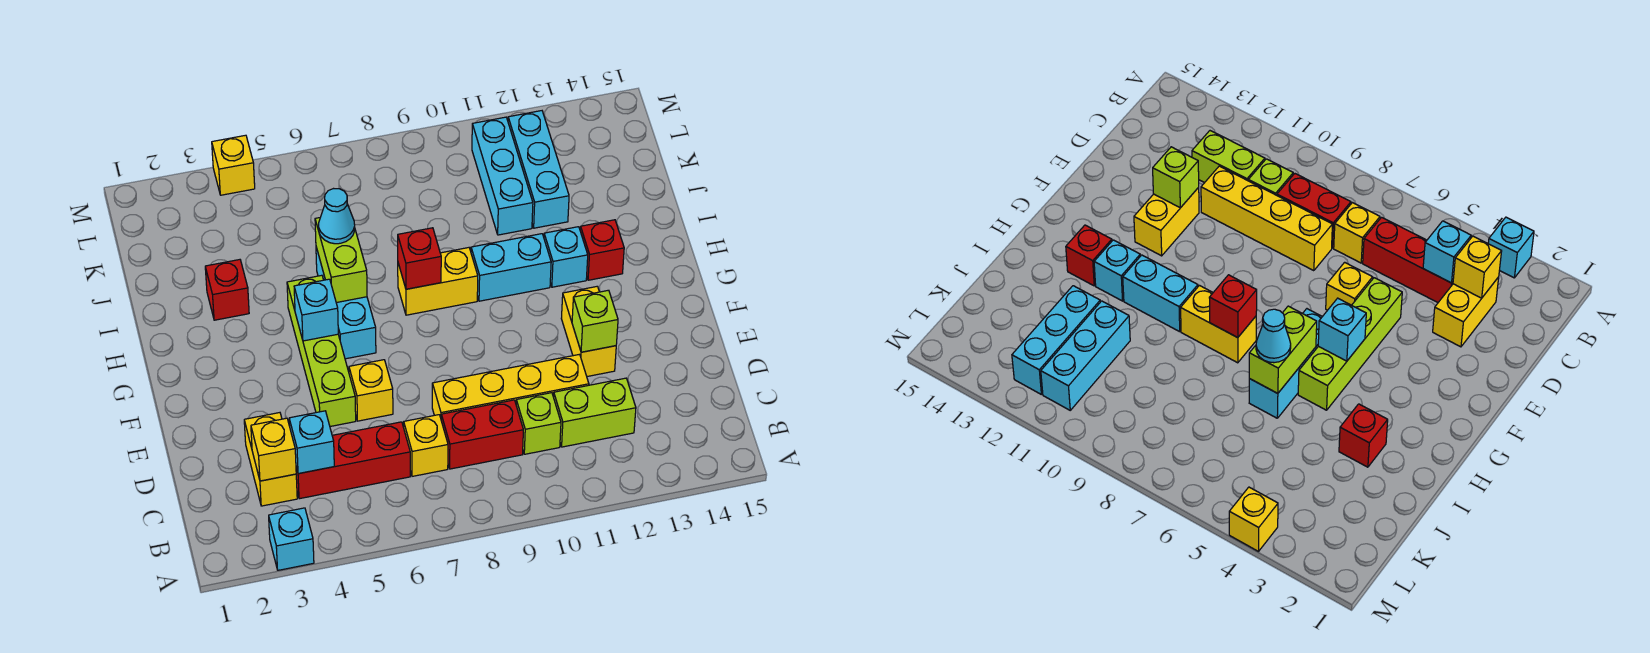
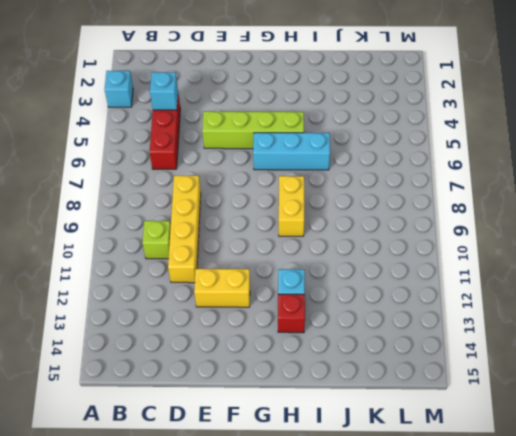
none -> yellow brick C3:D3 level 1
none -> yellow brick C7 level 1
none -> red brick C8:C9 level 1

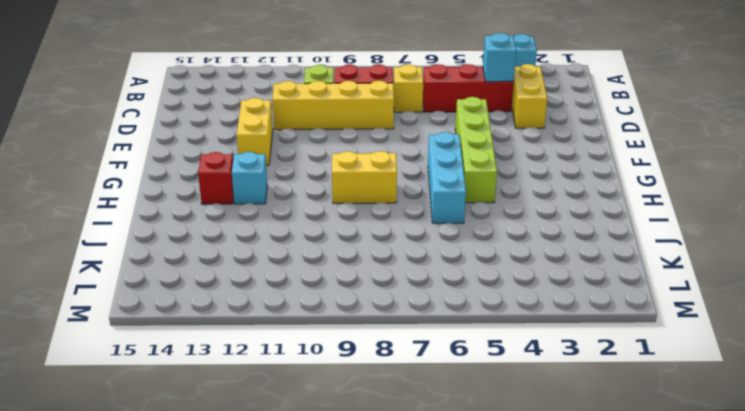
none -> lime brick C11:C12 level 1
none -> yellow brick E6 level 1
none -> cyan brick H10:H11 level 1

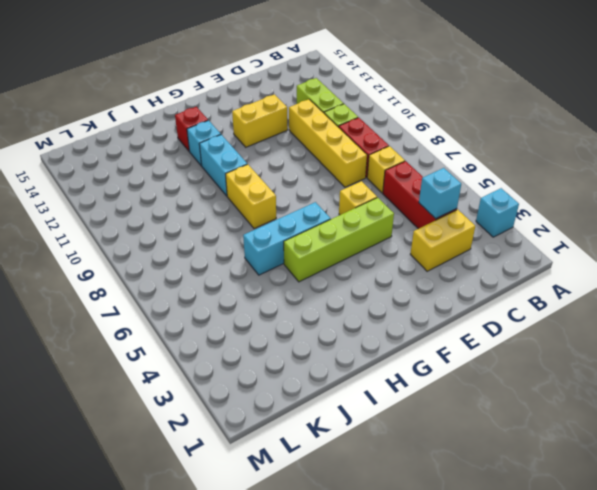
none -> red brick I3 level 1
none -> cyan brick J11:L11 level 1
none -> cyan brick J12:L12 level 1

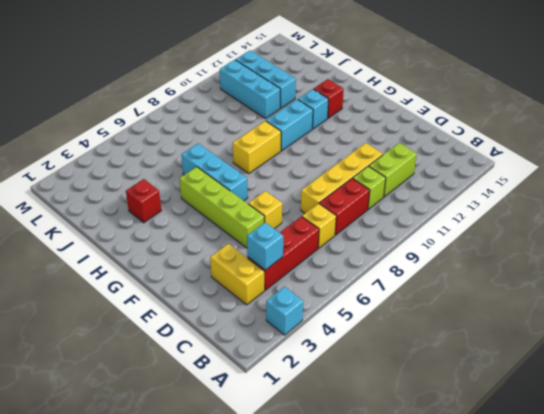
none -> yellow brick E12:F12 level 1
none -> yellow brick M4 level 1
none -> yellow brick C3 level 2

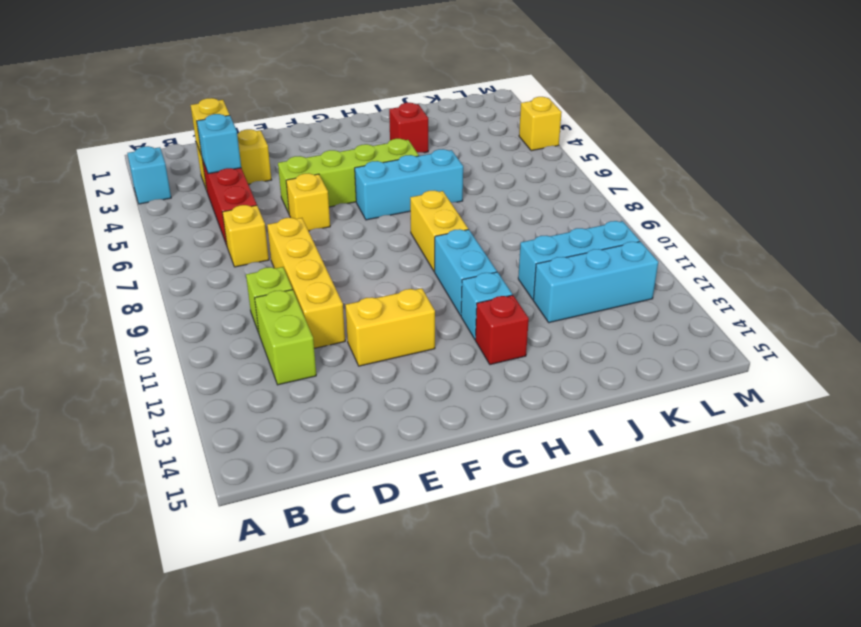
none -> red brick C8:C9 level 1
none -> lime brick E12 level 2
none -> cyan brick G5 level 2

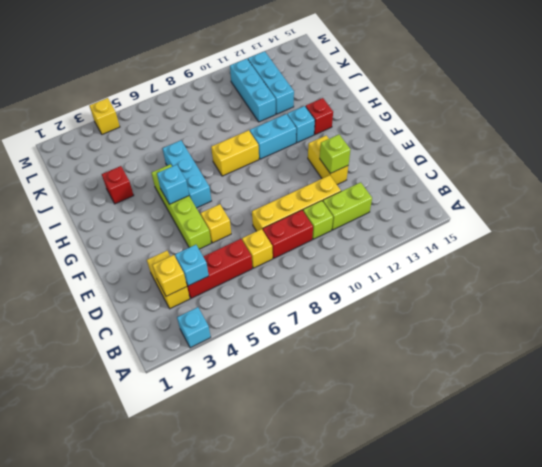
none -> lime brick H6:I6 level 2
none -> red brick H8 level 2
none -> cyan cone I6 level 3

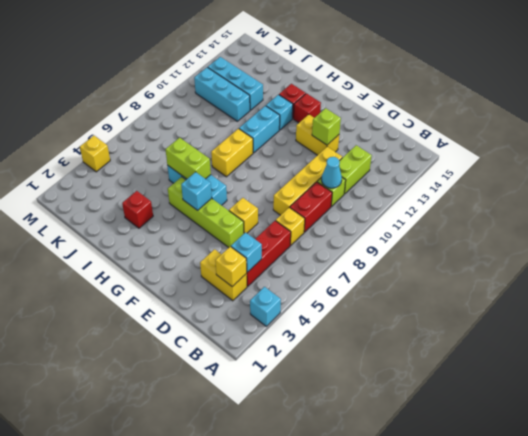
cyan cone C10 level 2 -> cyan cone I6 level 3
red brick G13 level 1 -> red brick H8 level 2

